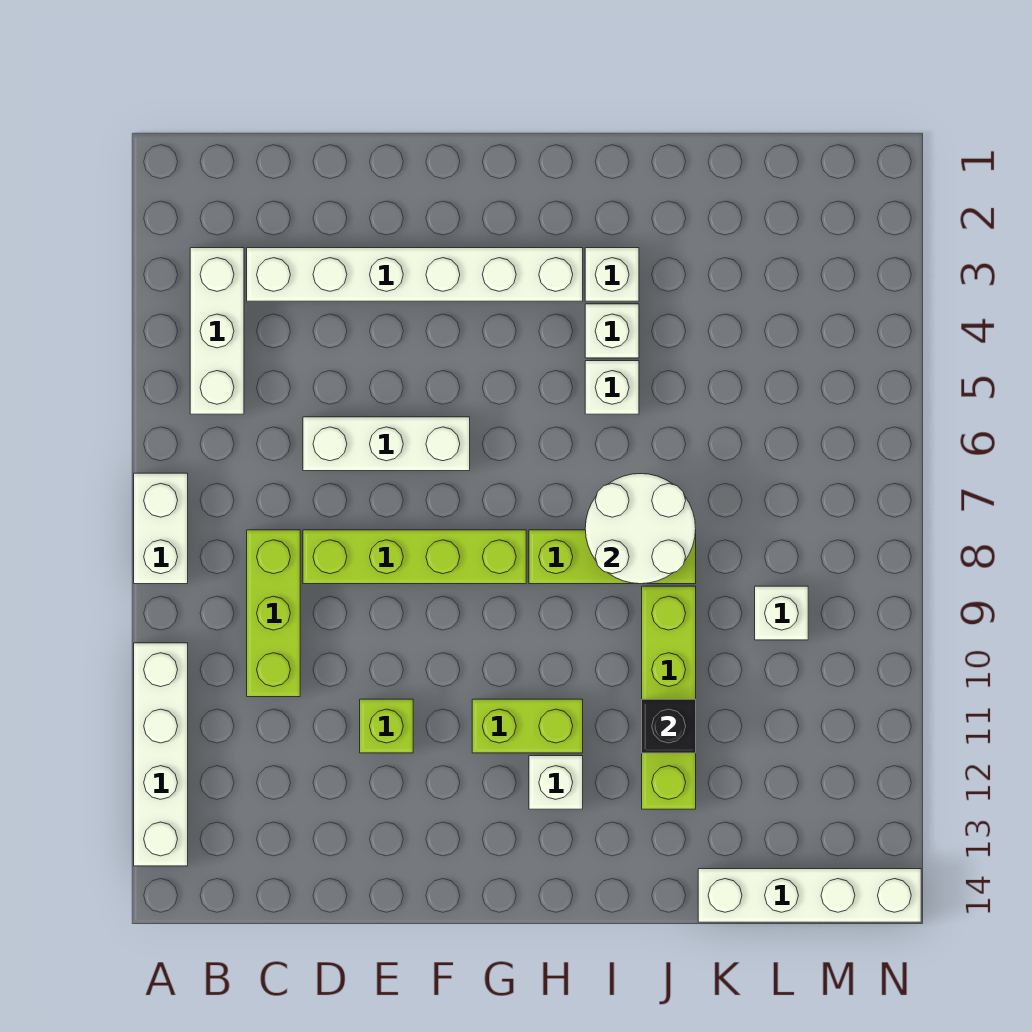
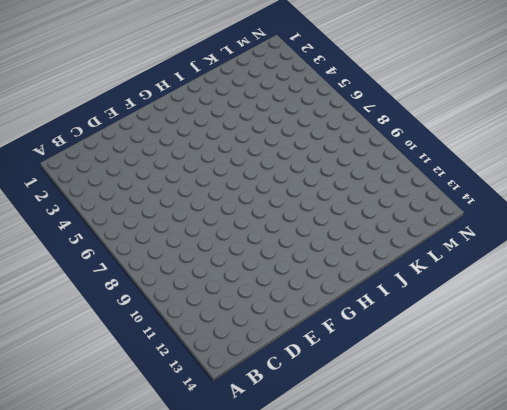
none -> white brick A7:A8 level 1
none -> white brick A10:A13 level 1
none -> white brick B3:B5 level 1

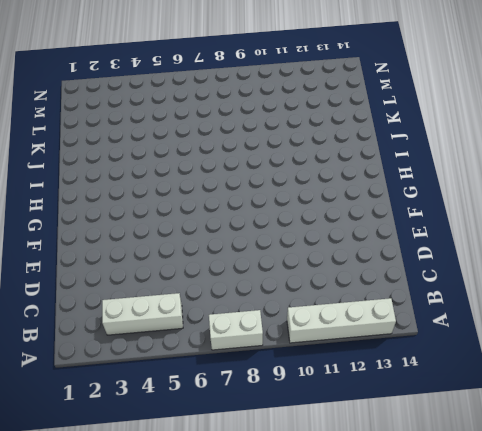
none -> white brick C3:H3 level 1
none -> lime brick C8:C10 level 1
none -> white brick D6:F6 level 1

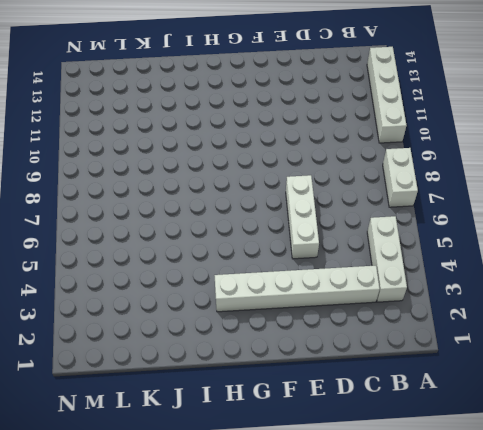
white brick E5:E7 level 1 -> white brick D6:F6 level 1
none -> lime brick C8:C10 level 1
none -> lime brick D8:G8 level 1
none -> lime brick E11 level 1

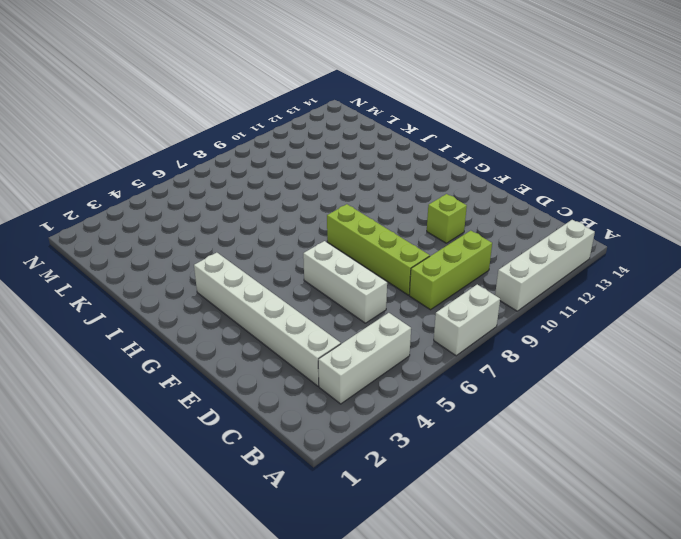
none -> lime brick G11:H11 level 1
none -> lime brick H8:J8 level 1
none -> white brick H12 level 1

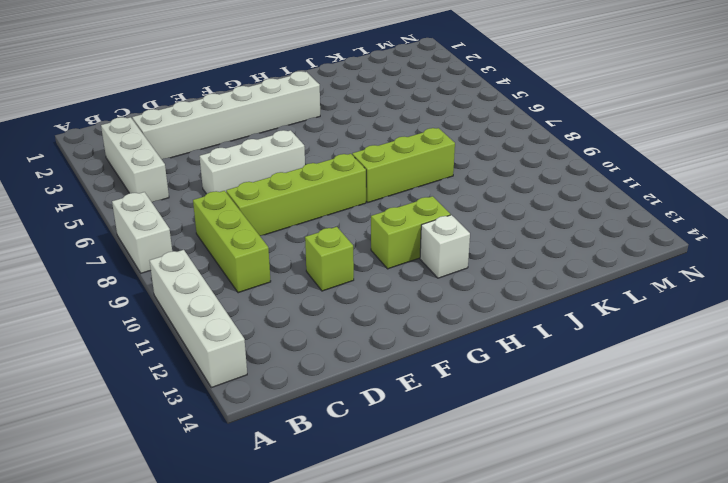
none -> white brick I3 level 1
none -> white brick I4 level 1
none -> white brick I5 level 1

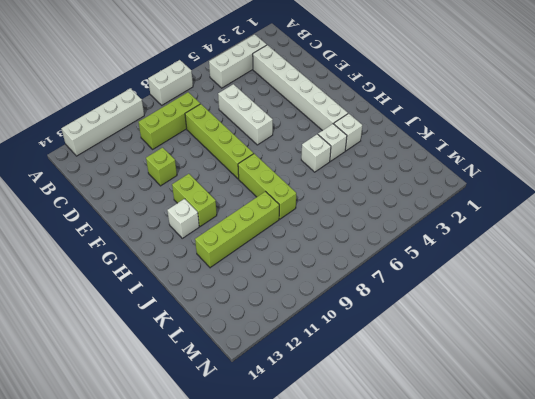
none -> white brick K14:N14 level 1
none -> white brick L9 level 1
none -> white round brick I7:J8 level 2

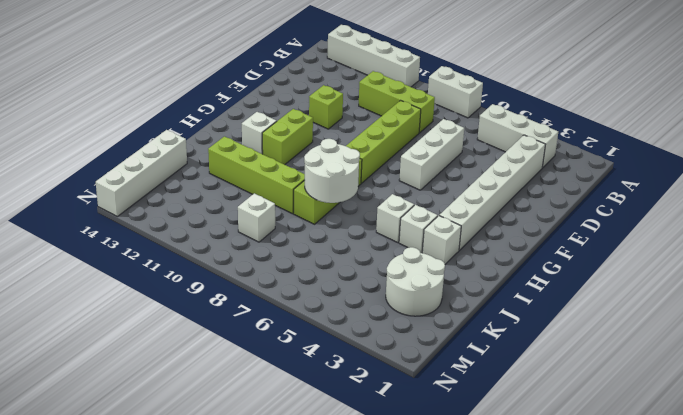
white round brick K2:L3 level 1 -> none
none -> black brick J11 level 2

